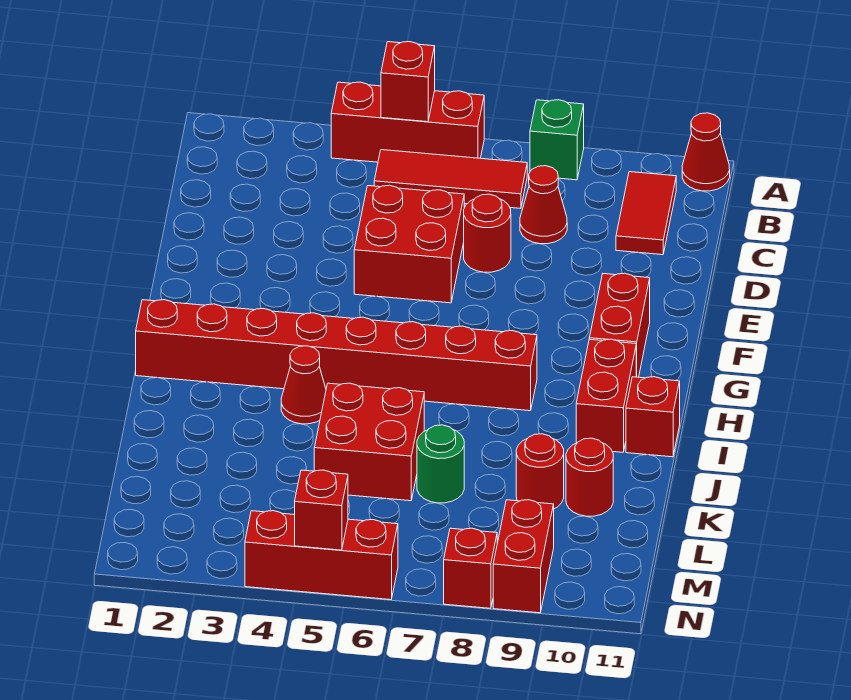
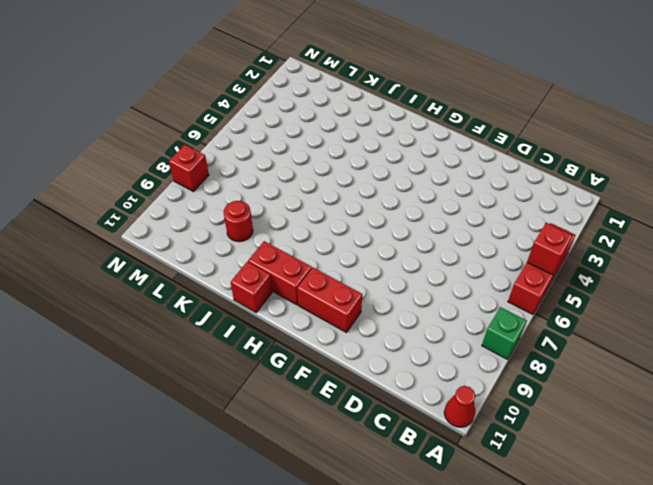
none -> red tile B5:B7 level 1
none -> red tile B10:C10 level 1
none -> red cone C8 level 1

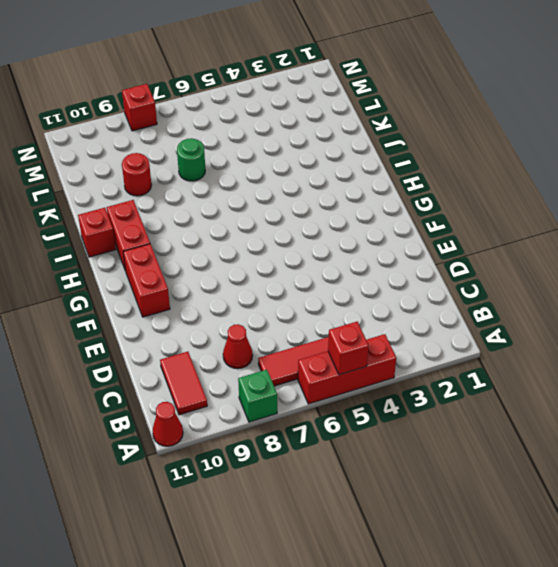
none -> red brick D5:E6 level 1
none -> red round brick D7 level 1
none -> red brick H1:H8 level 1

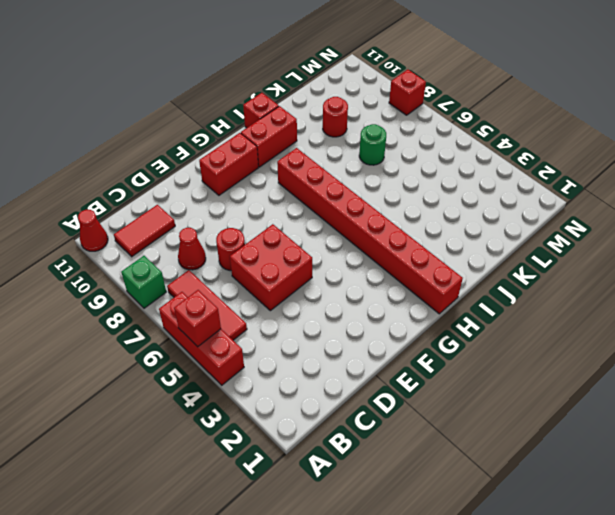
none -> red cone I4 level 1
none -> red brick J5:K6 level 1
none -> red round brick K10 level 1

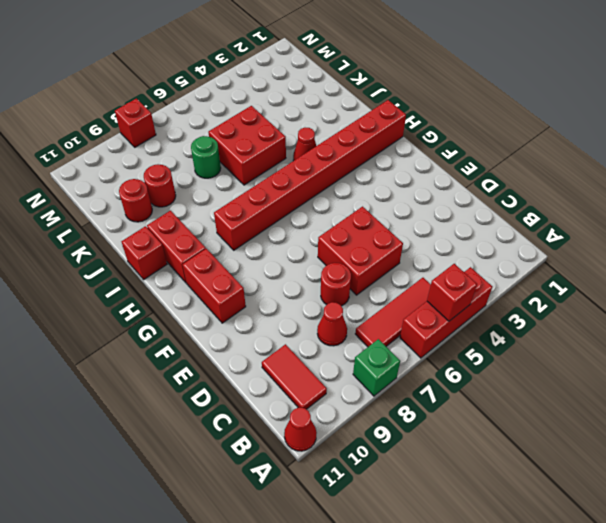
none -> red brick M9:N9 level 1
none -> red brick N4:N6 level 1
none -> red brick N5 level 2

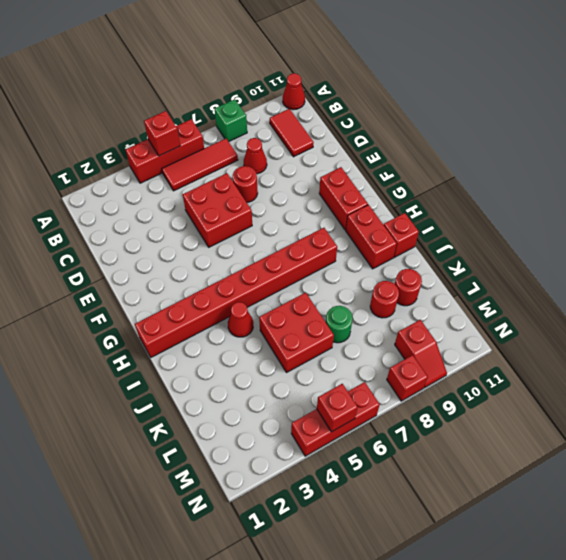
red slope M9:N9 level 1 top M -> red brick M9:N9 level 1

